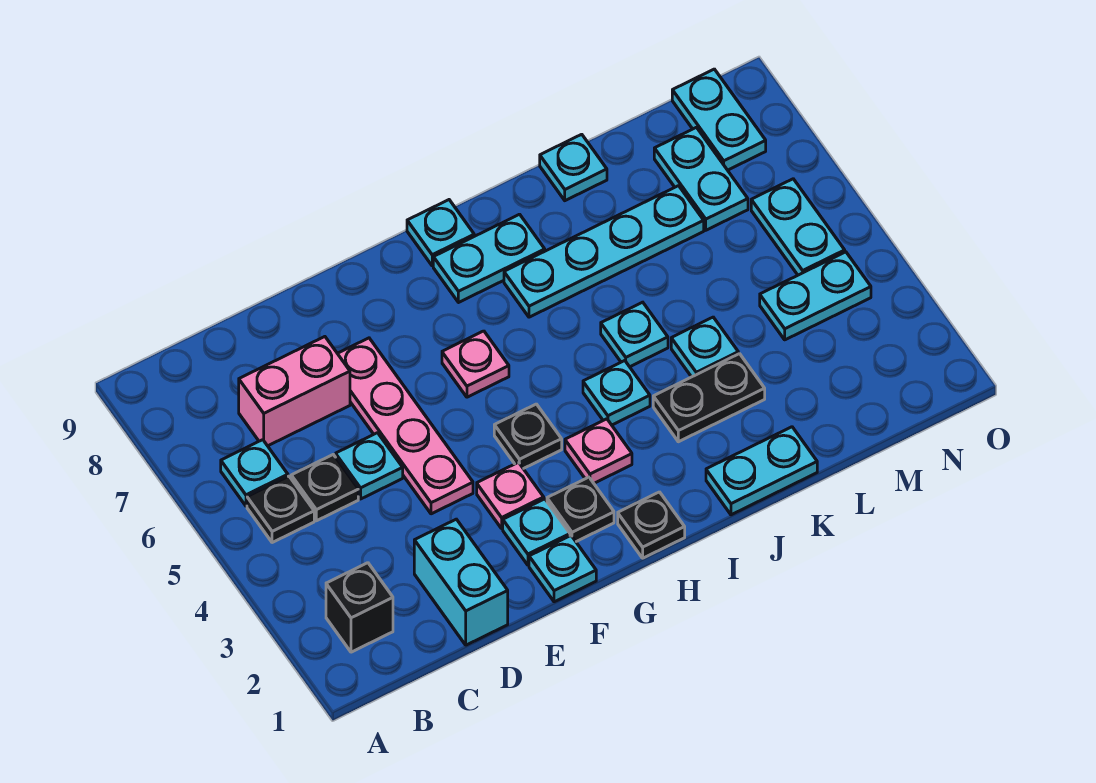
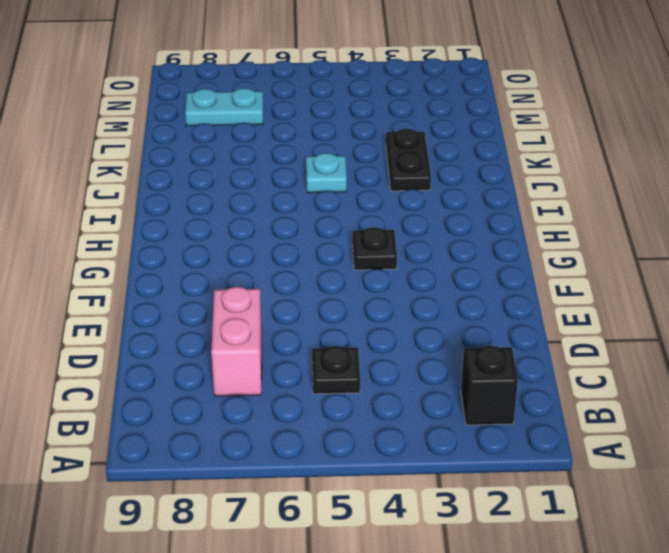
none -> black plate B5 level 1
none -> cyan plate B6 level 1
none -> cyan brick D1:D2 level 1

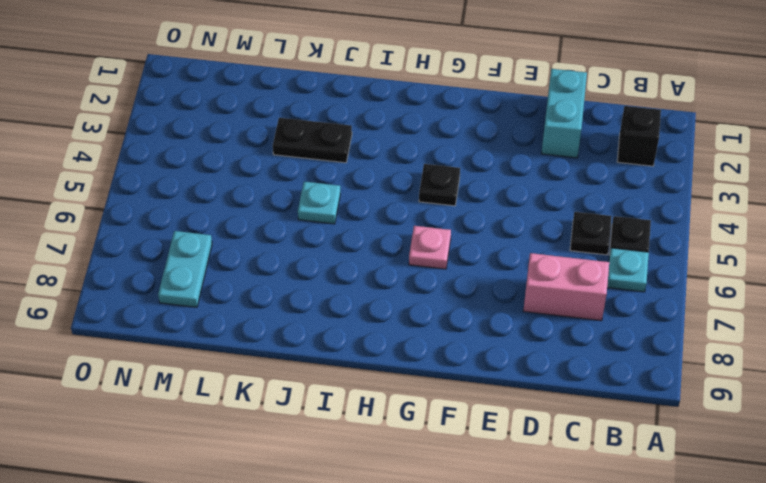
none -> cyan plate D5 level 1
none -> pink plate E4:E7 level 1
none -> cyan plate F1 level 1

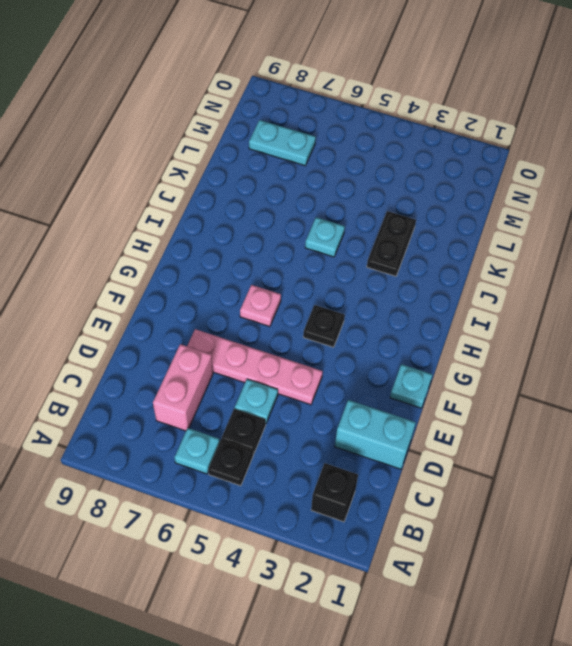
none -> cyan plate F2 level 1
none -> pink plate F3 level 1
none -> black plate G2 level 1

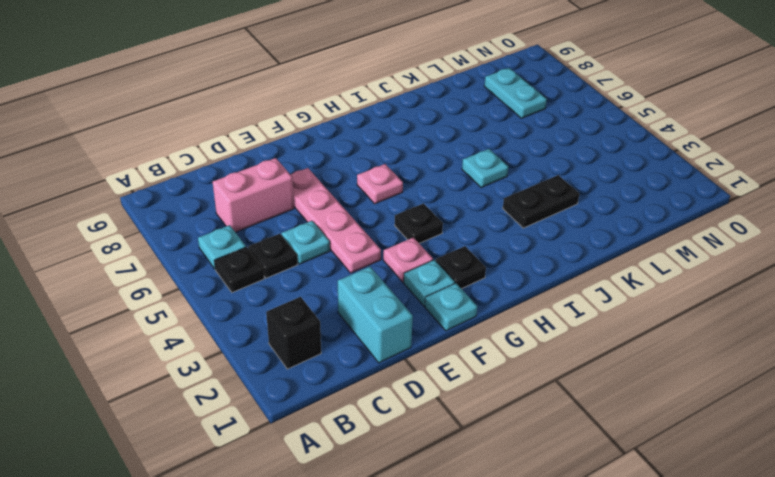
none -> black plate H1 level 1
none -> pink plate H3 level 1
none -> cyan plate H8:I8 level 1

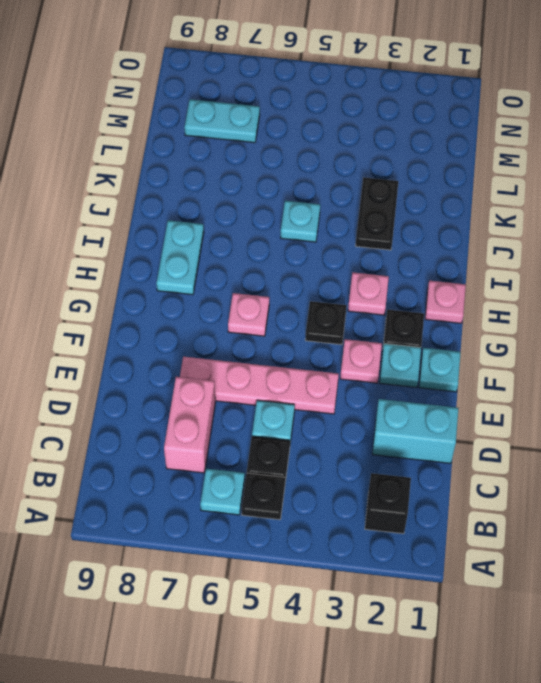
pink plate H1 level 1 -> black plate H1 level 1
none -> cyan plate H9 level 1
none -> cyan plate I4 level 1
none -> cyan plate I7:L7 level 1

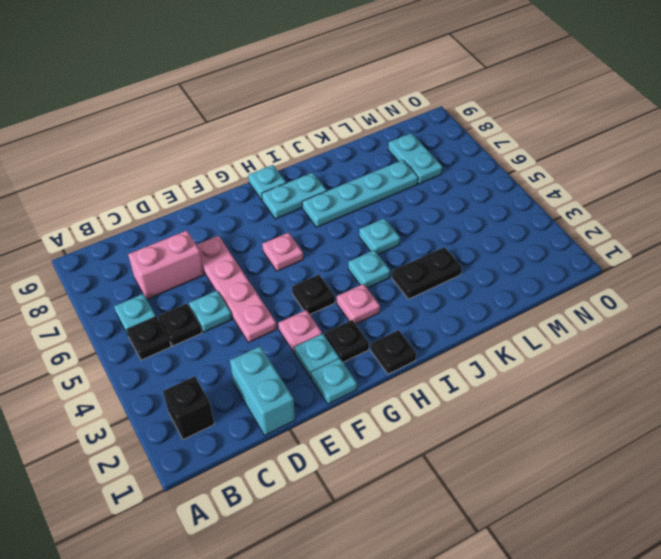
none -> cyan plate J1:K1 level 1
none -> cyan plate K4 level 1
none -> cyan plate K9 level 1

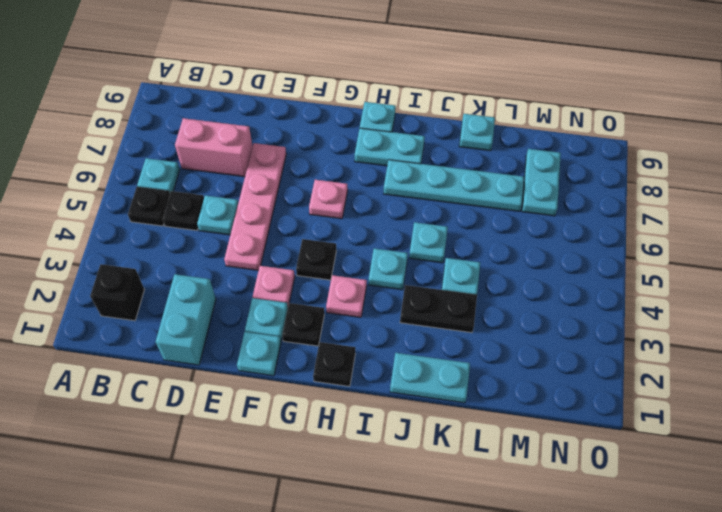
none -> cyan plate M4:N4 level 1
none -> cyan plate N5:N6 level 1
none -> cyan plate N8:N9 level 1

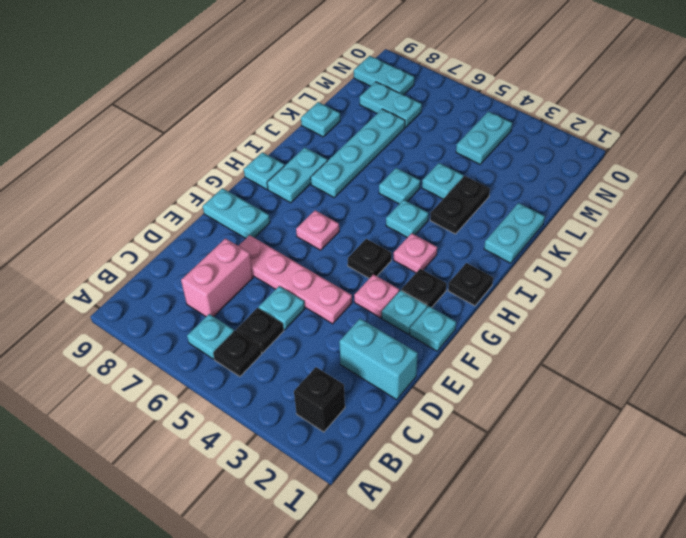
cyan plate F8:F9 level 1 -> cyan plate N5:N6 level 1

